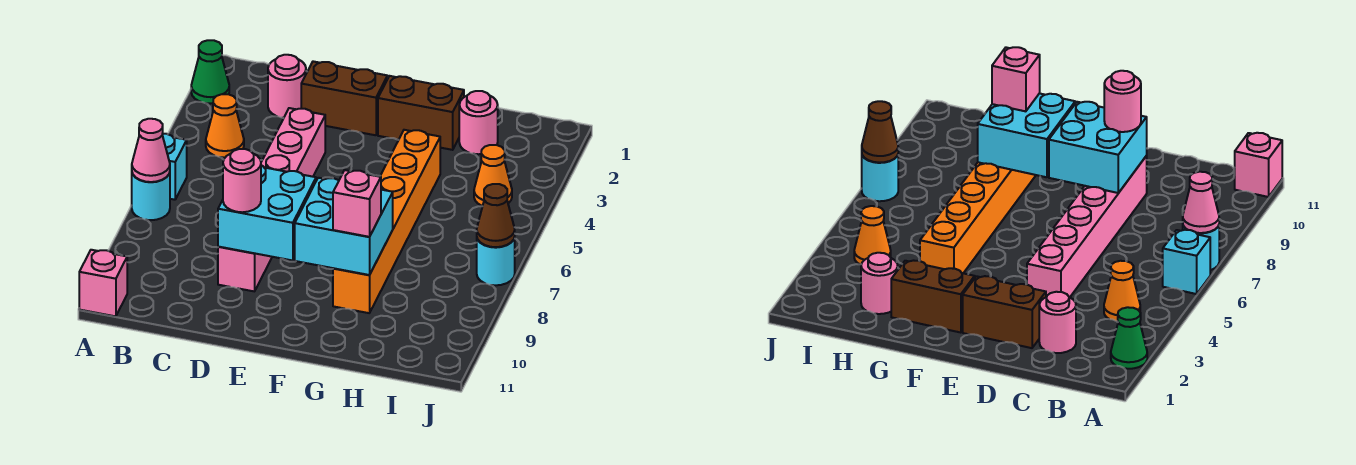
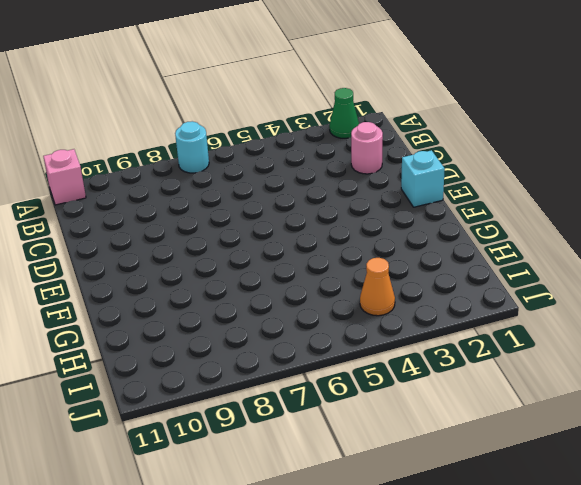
cyan brick E1 level 1 -> cyan brick A6 level 1
none -> orange cone B4 level 1
none -> brown brick D2:E2 level 1
none -> pink brick D4:D9 level 1

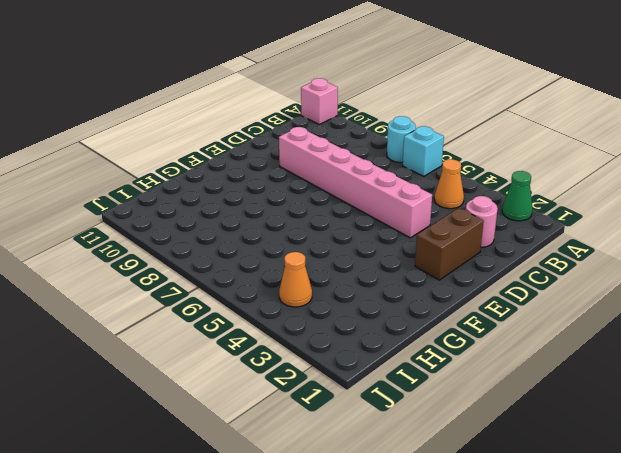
none -> brown brick F2:G2 level 1
none -> orange brick G4:G9 level 1
none -> pink round brick H2 level 1

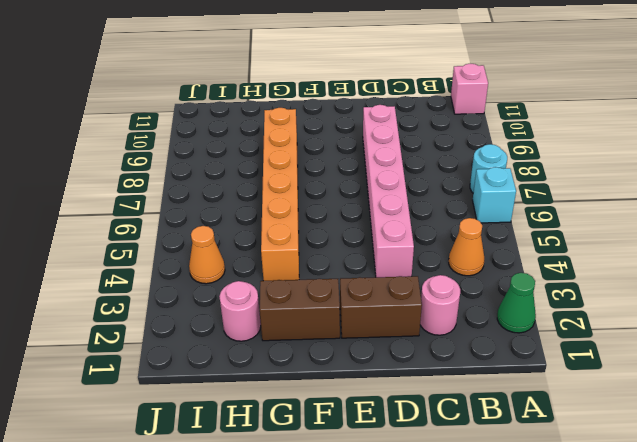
none -> cyan round brick J7 level 1
none -> pink cone A7 level 2
none -> cyan brick D8:E9 level 2

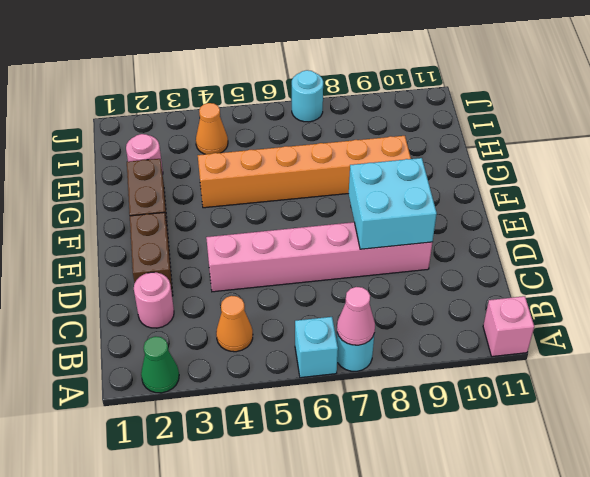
none -> cyan brick F8:G9 level 2
none -> brown cone J7 level 2
none -> pink round brick D9 level 3

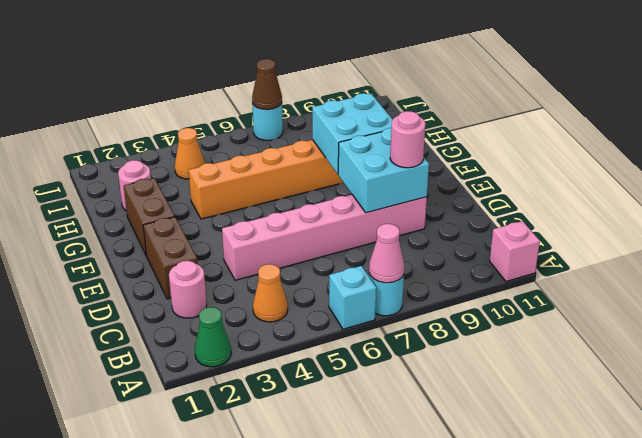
none -> pink brick G9 level 3

